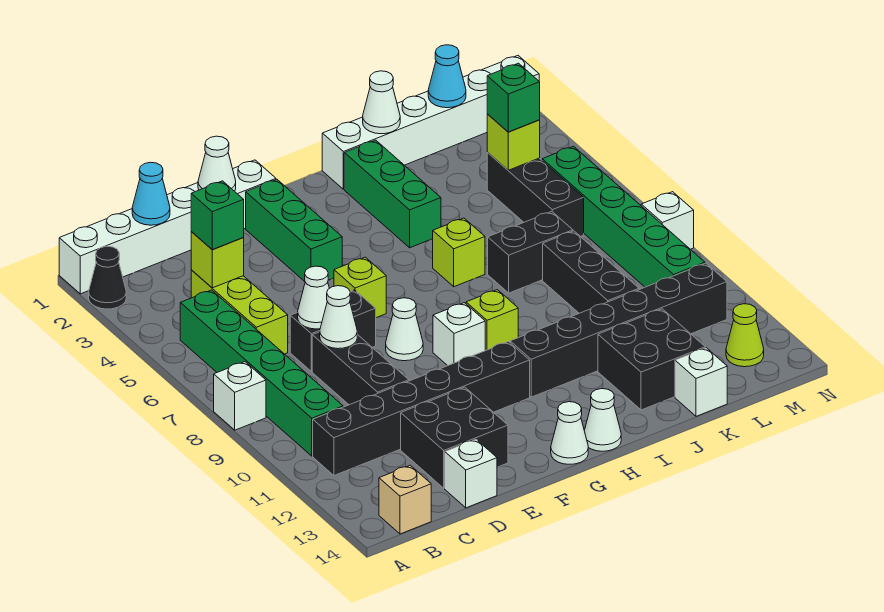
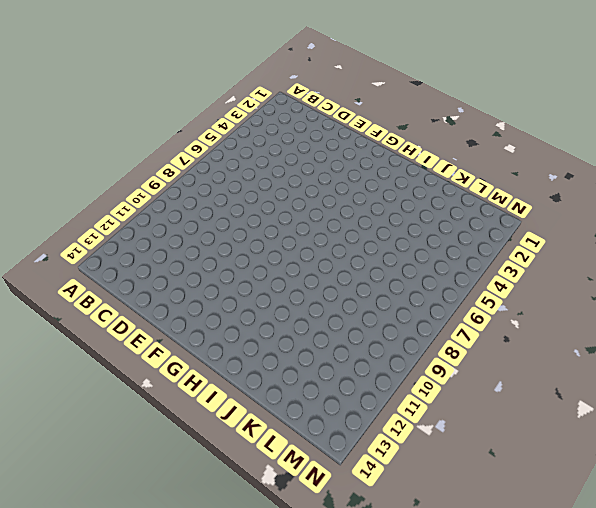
none -> white brick A1:F1 level 1
none -> black cone A2 level 1
none -> white brick A8 level 1
none -> green brick B5:B10 level 1

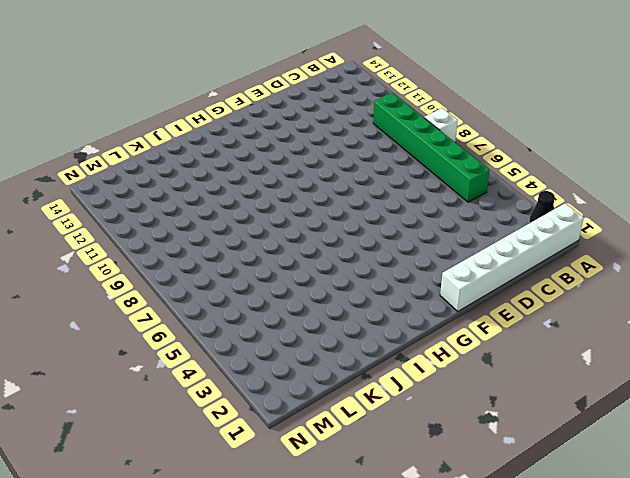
none -> black brick B11:G11 level 1
none -> tan brick B14 level 1
none -> lime brick C4:C6 level 1
none -> black brick D7:E7 level 1

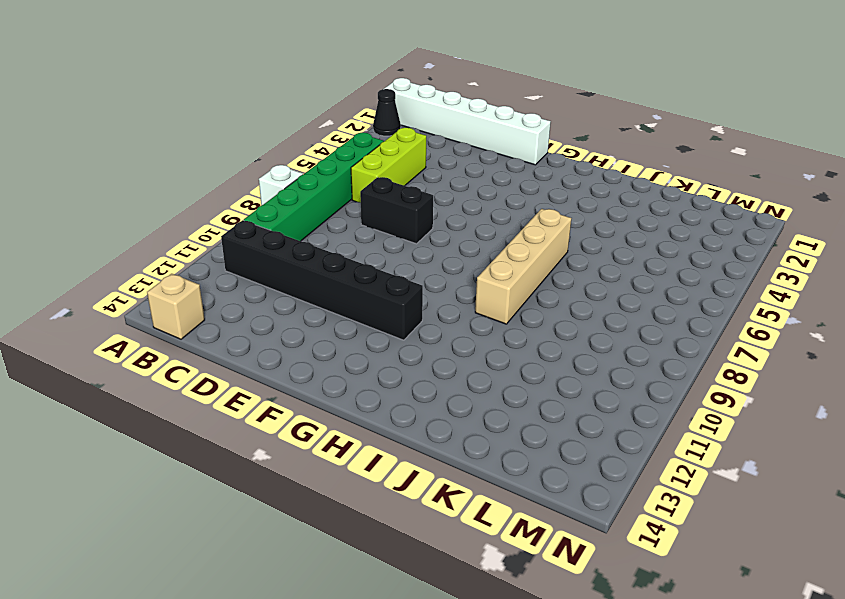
tan brick I6:I9 level 1 -> lime brick I6 level 1
none -> black brick D8:D10 level 1
none -> black brick D12:E13 level 1
none -> white brick D14 level 1
none -> green brick F2:F4 level 1

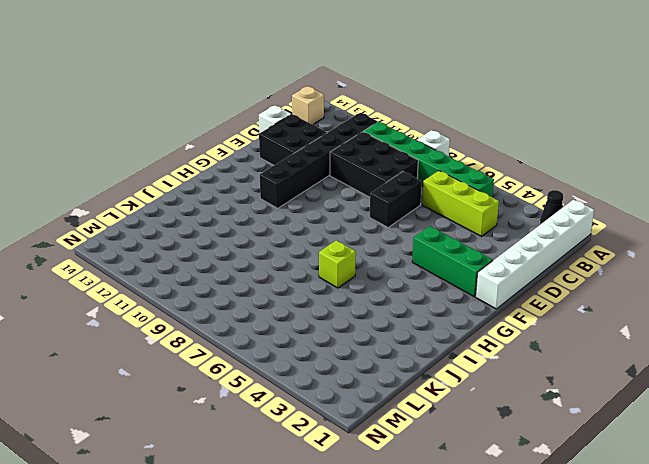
black brick C8:D10 level 1 -> black brick D8:D10 level 1
none -> lime brick F6 level 1
none -> white cone F8 level 1
none -> white brick G9 level 1
none -> white cone G14 level 1

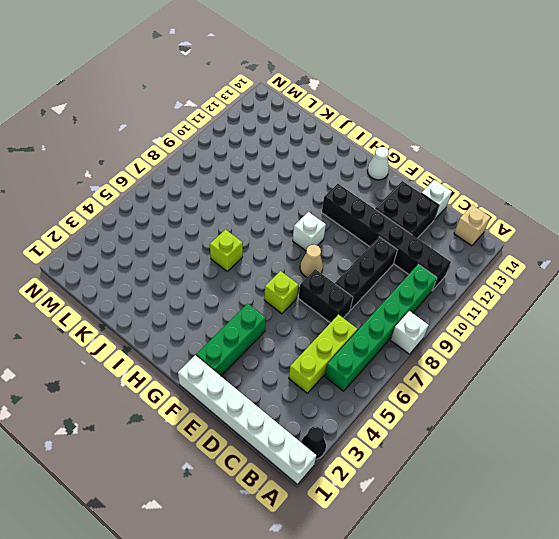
tan cone F8 level 1 -> white cone F8 level 1
none -> lime brick H9 level 1
none -> black brick H11:M11 level 1
none -> white cone H14 level 1
none -> white brick I1:N1 level 1

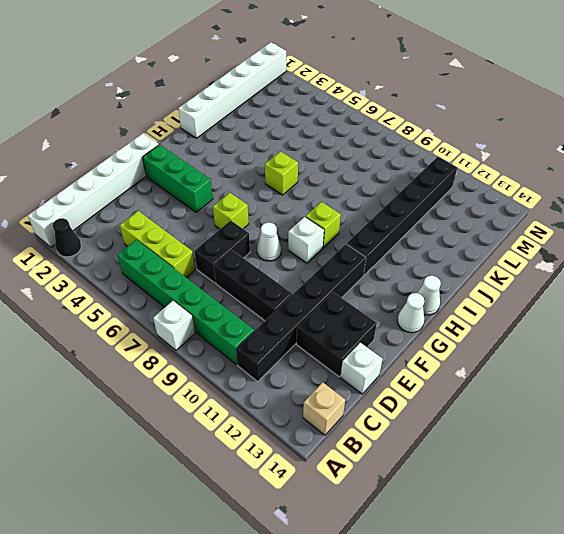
none -> green brick I2:I4 level 1
none -> black brick J7:K7 level 1
none -> black brick J12:K13 level 1
none -> black brick K8:K10 level 1

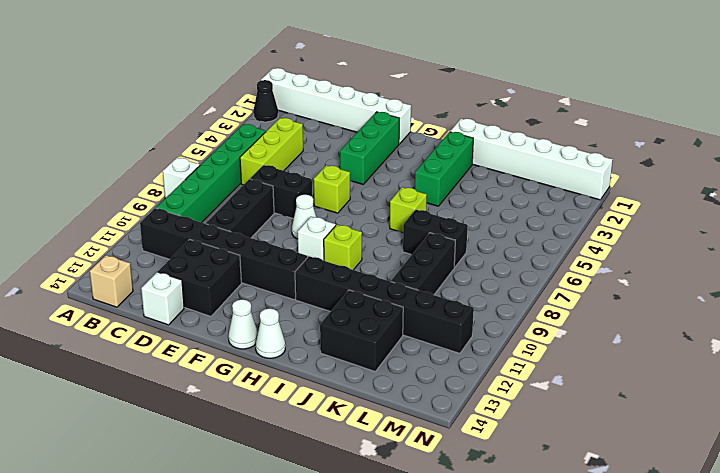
none -> white brick K14 level 1
none -> black brick L4:L6 level 1
none -> green brick M5:M10 level 1
none -> lime cone M13 level 1

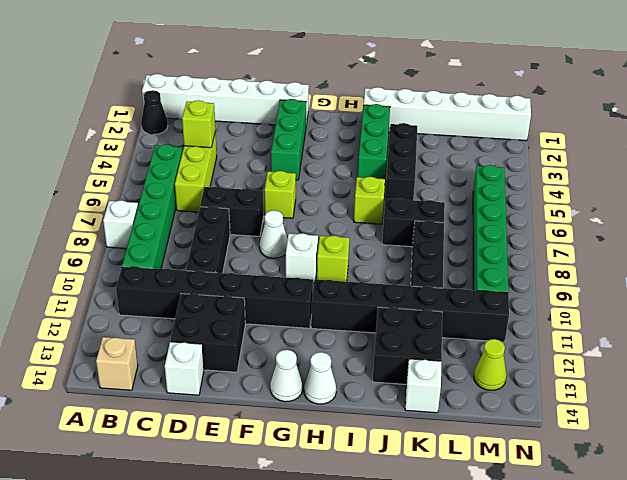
black brick J3:J5 level 1 -> black brick L4:L6 level 1
none -> white brick N8 level 1
none -> cyan cone C1 level 2
none -> white cone D7 level 2
none -> white cone D8 level 2

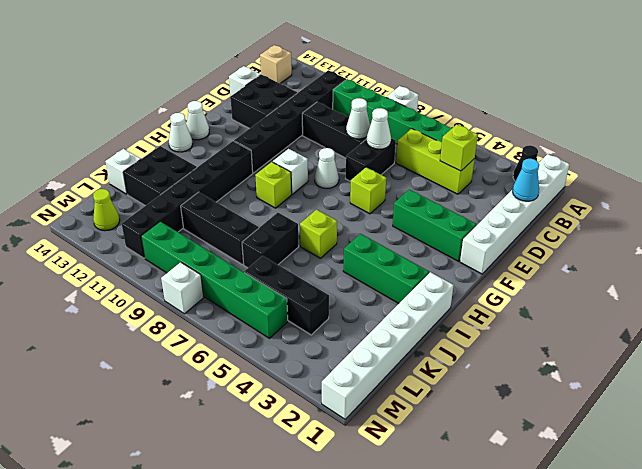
none -> white cone E1 level 2
none -> white cone J1 level 2
none -> cyan cone L1 level 2
none -> lime brick L4 level 2

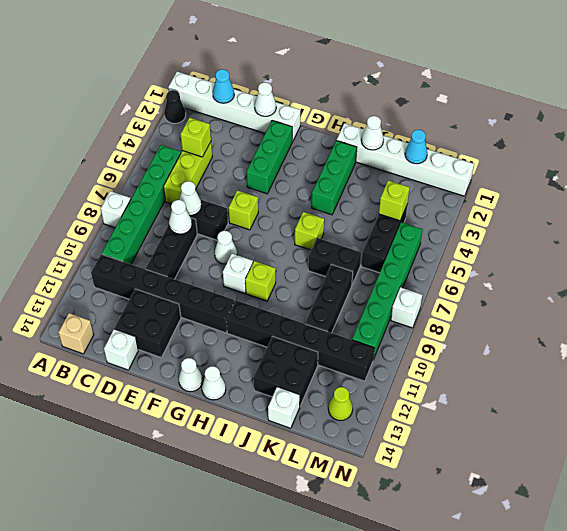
none -> green brick C4 level 3
none -> green brick L4 level 3

